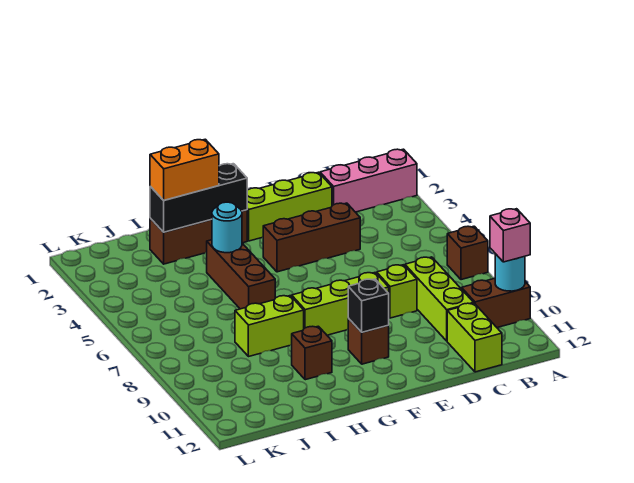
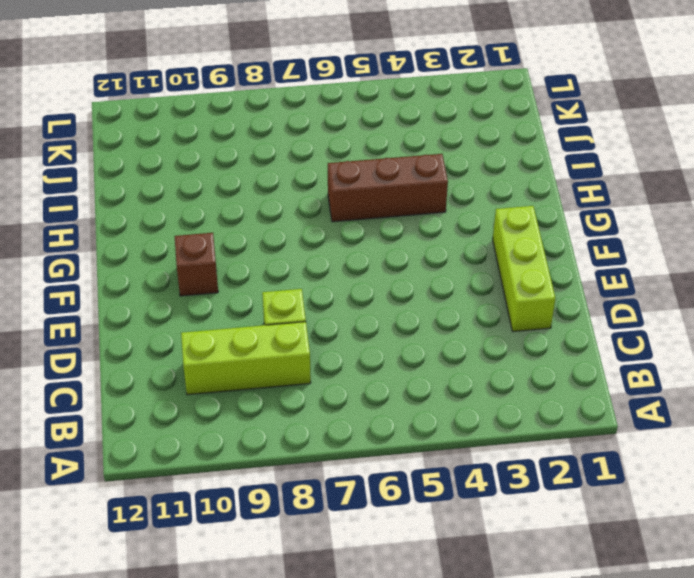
none -> pink brick A2:C2 level 1
none -> brown brick A7 level 1
none -> brown brick A10:B10 level 1

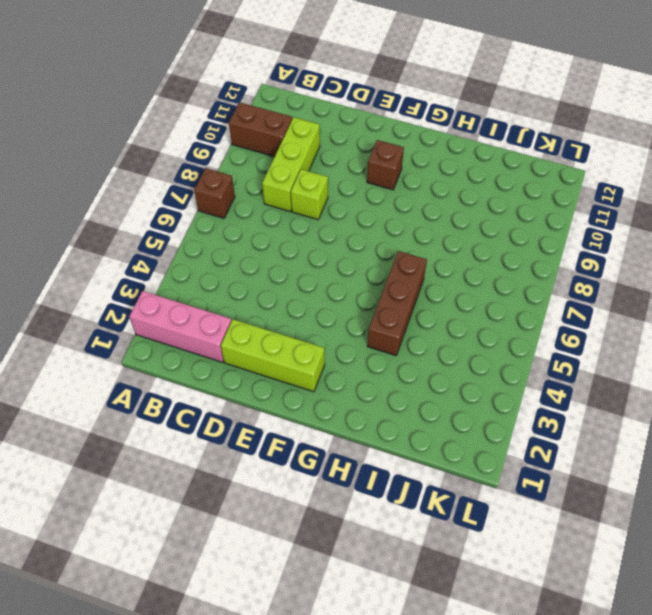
none -> lime brick C11:C12 level 1
none -> brown brick D4:F4 level 1
none -> lime brick E8:G8 level 1

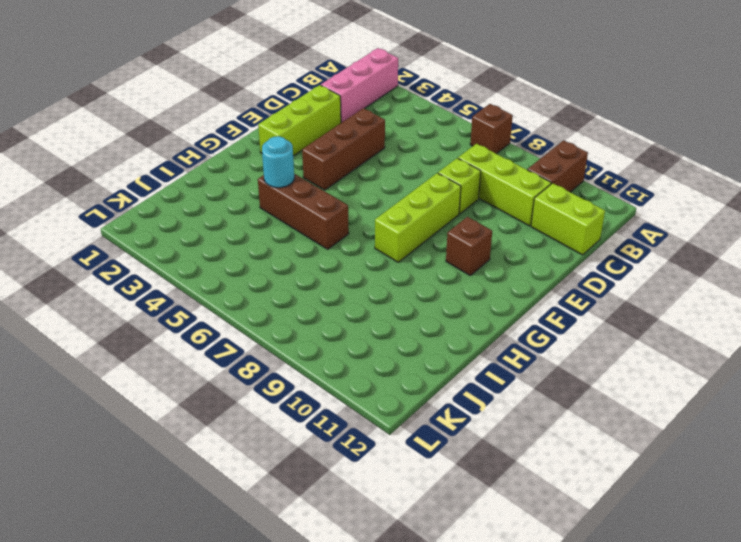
none -> brown brick G2:I2 level 1
none -> lime brick H8:I8 level 1
none -> brown brick H10 level 1

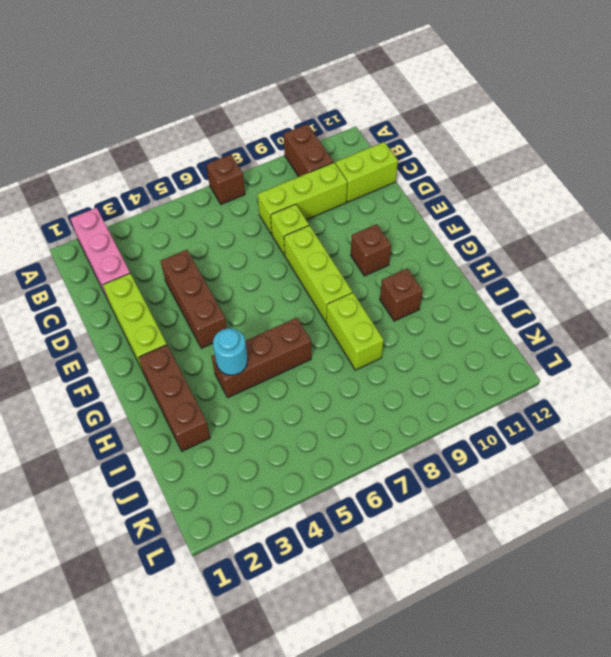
none -> cyan round brick A10 level 2
none -> black brick F10 level 2
none -> black brick G2:I2 level 2

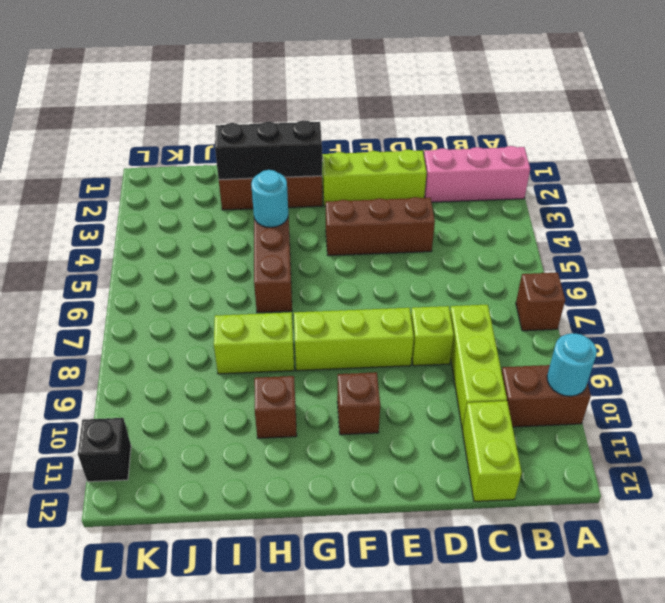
black brick L11 level 1 -> black brick F10 level 2
none -> pink brick A10 level 3
none -> orange brick H2:I2 level 3

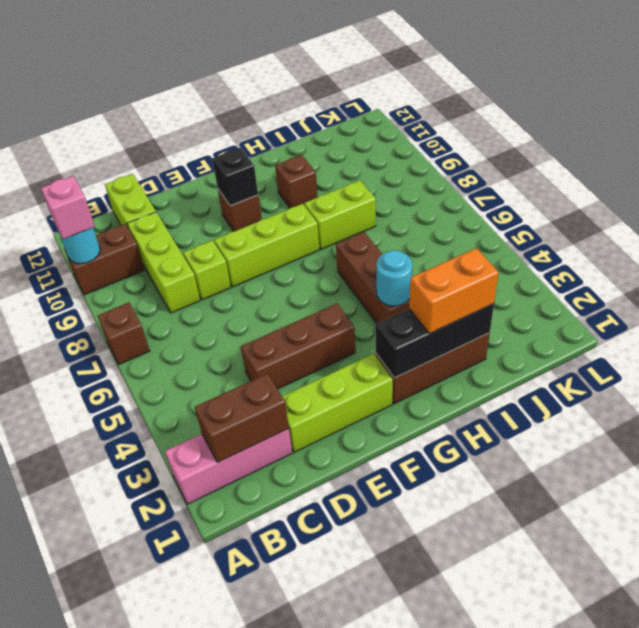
brown brick B2:C2 level 2 -> none

